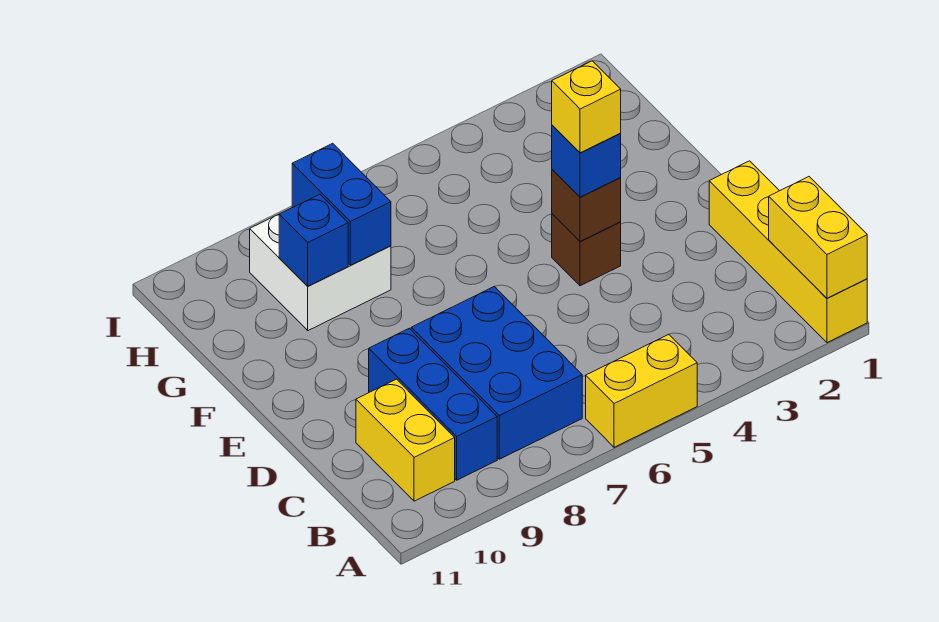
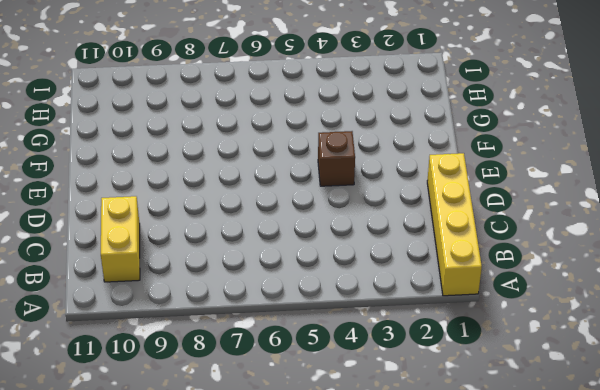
none -> yellow brick A5:A6 level 1
none -> blue brick B7:D8 level 1
none -> blue brick B9:D9 level 1

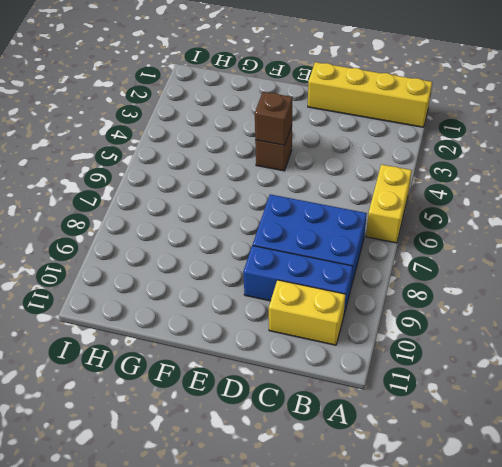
none -> white brick G8:H9 level 1
none -> yellow brick A1:B1 level 2
none -> blue brick G8:H8 level 2

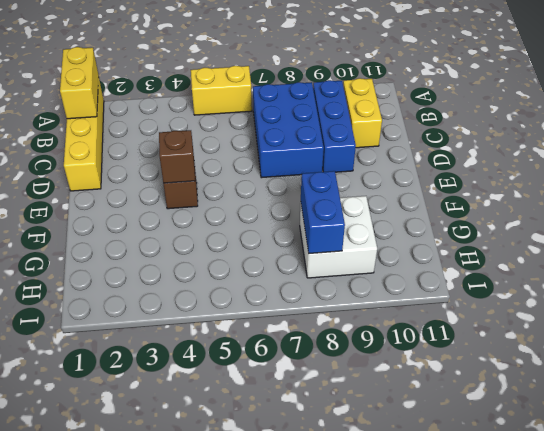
none -> blue brick G9 level 2
none -> blue brick E4 level 3
none -> yellow brick E4 level 4

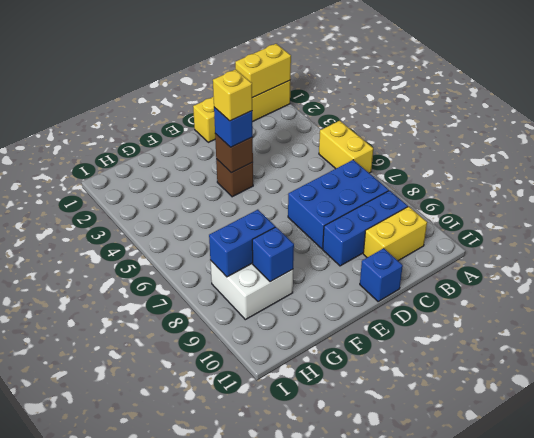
blue brick D11 level 1 -> none

